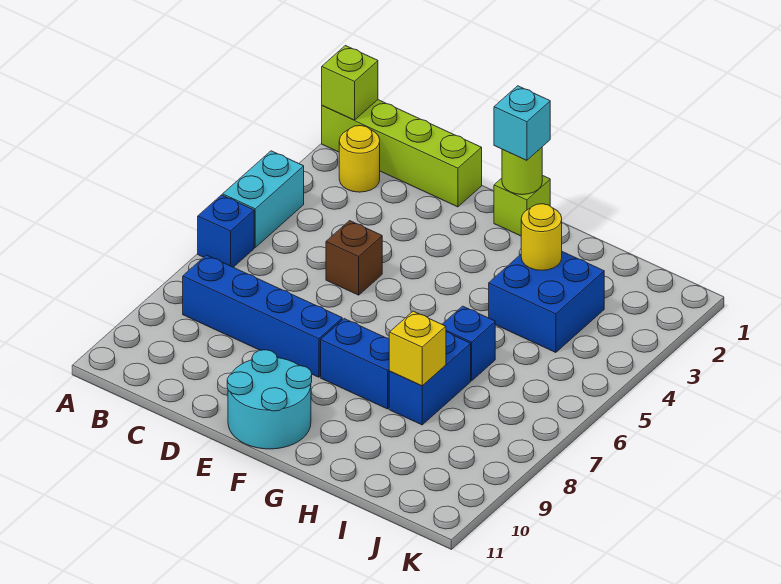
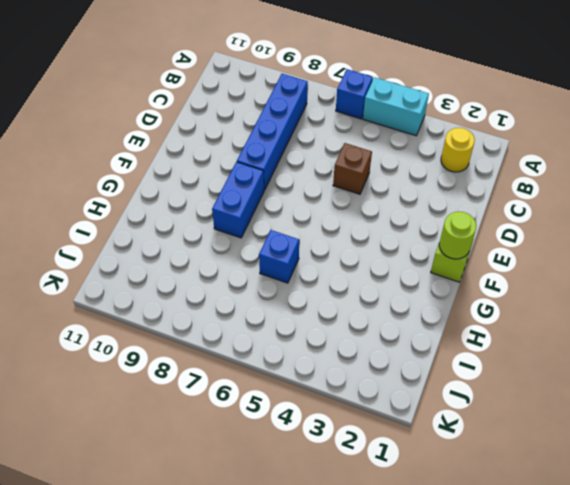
none -> lime brick A1:D1 level 1
none -> cyan round brick E10:F11 level 1
none -> blue brick H3:I4 level 1

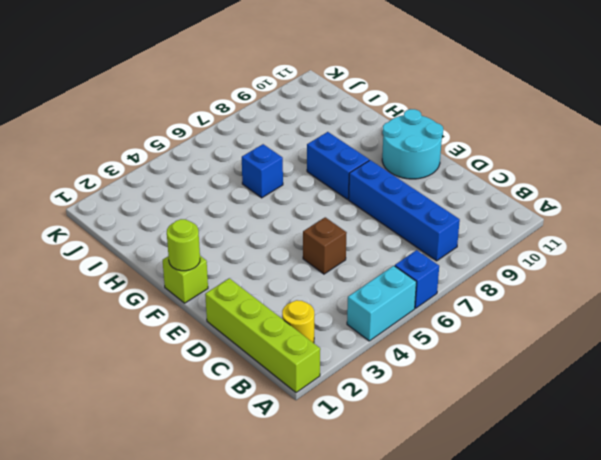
none -> blue brick H3:I4 level 1
none -> blue brick H7:H8 level 1
none -> lime brick A1 level 2

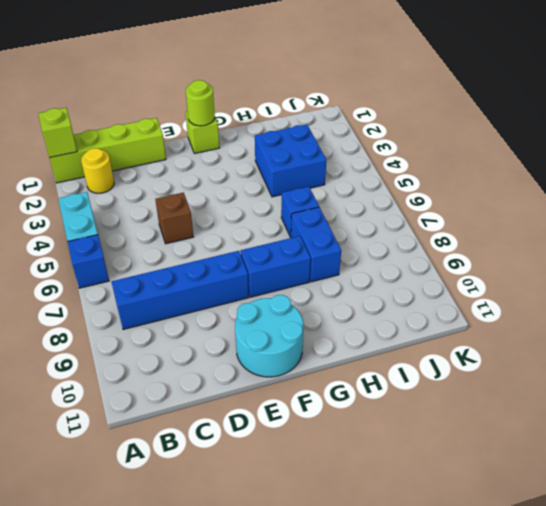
none -> yellow round brick H3 level 2
none -> yellow brick H8 level 2
none -> cyan brick F1 level 3

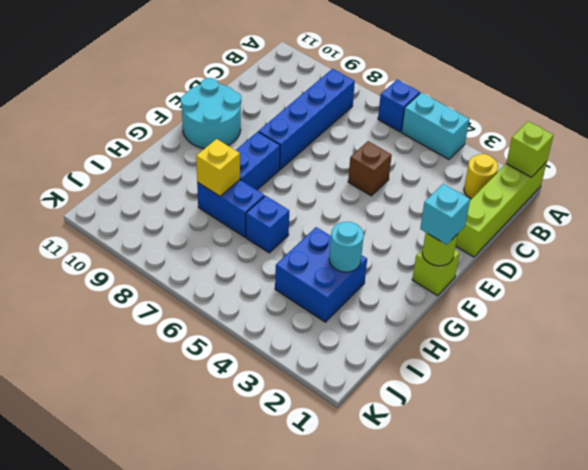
cyan round brick H3 level 2 -> yellow round brick H3 level 2

